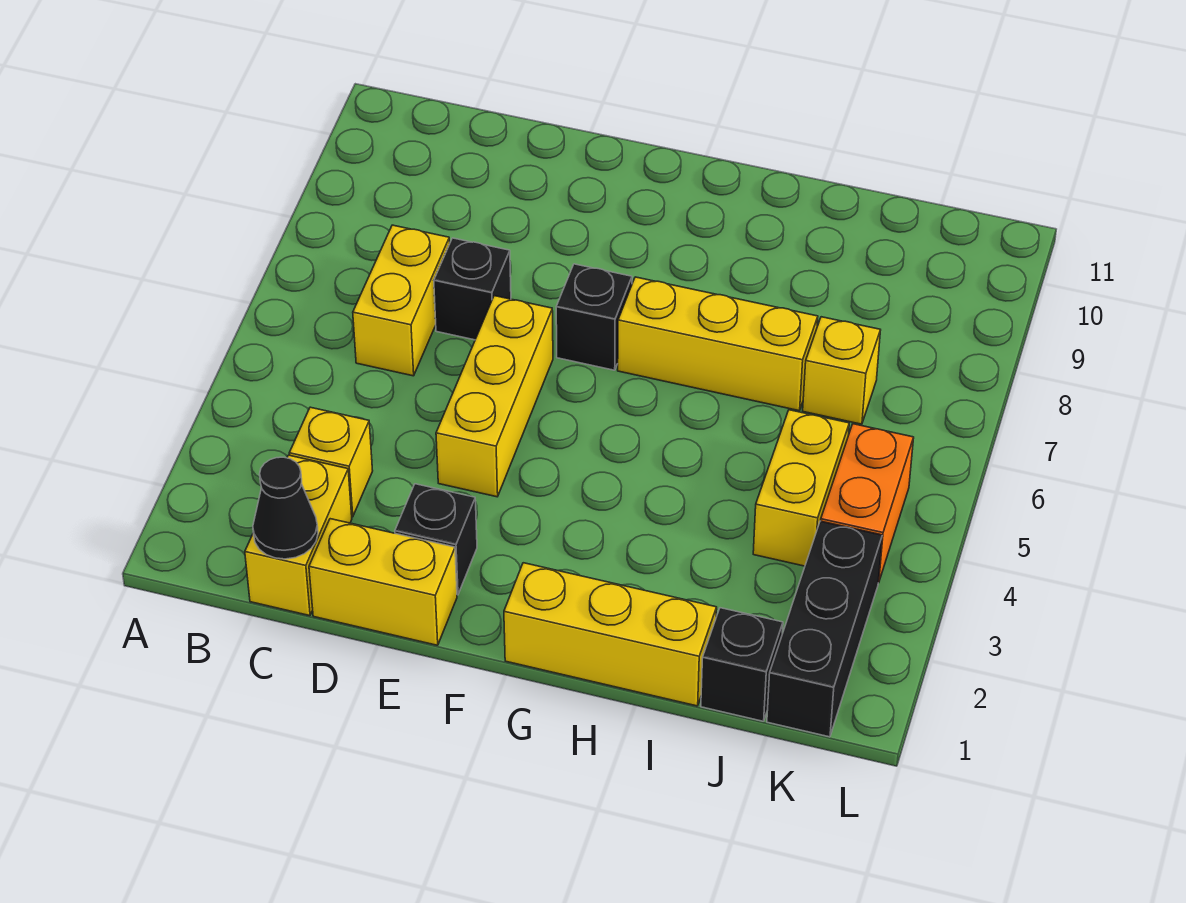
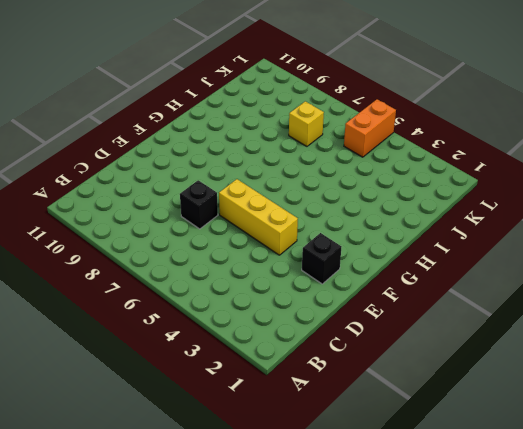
orange brick K5:L5 level 1 -> orange brick K4:K5 level 1
none -> yellow brick C1:C2 level 1
none -> yellow brick C3 level 1
none -> yellow brick C6:C7 level 1

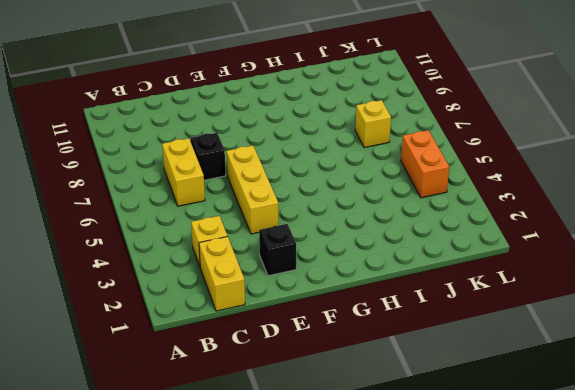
none -> yellow brick D1:E1 level 1
none -> black brick F7 level 1
none -> yellow brick G1:I1 level 1

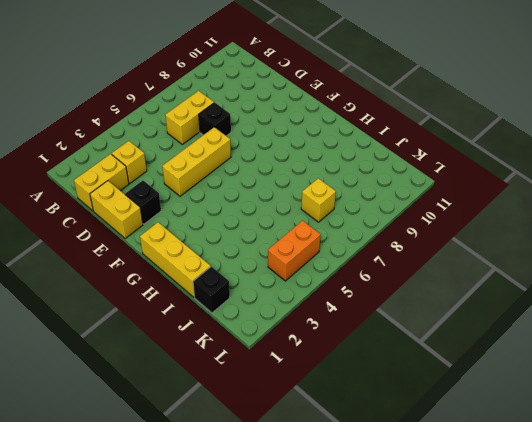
none -> black brick F7 level 1
none -> yellow brick G7:I7 level 1
none -> yellow brick J4:J5 level 1

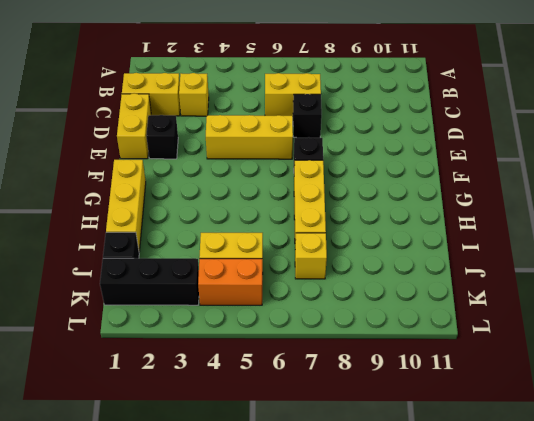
none -> black cone C1 level 2

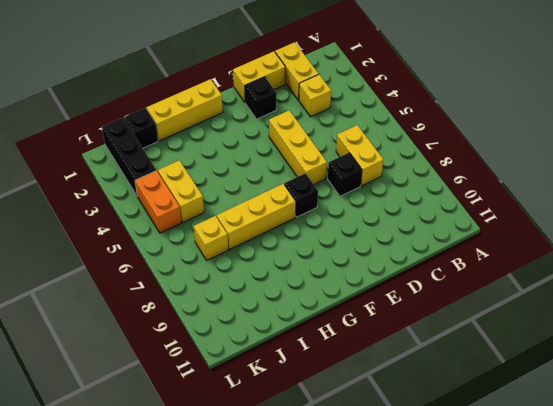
none -> black cone C1 level 2

